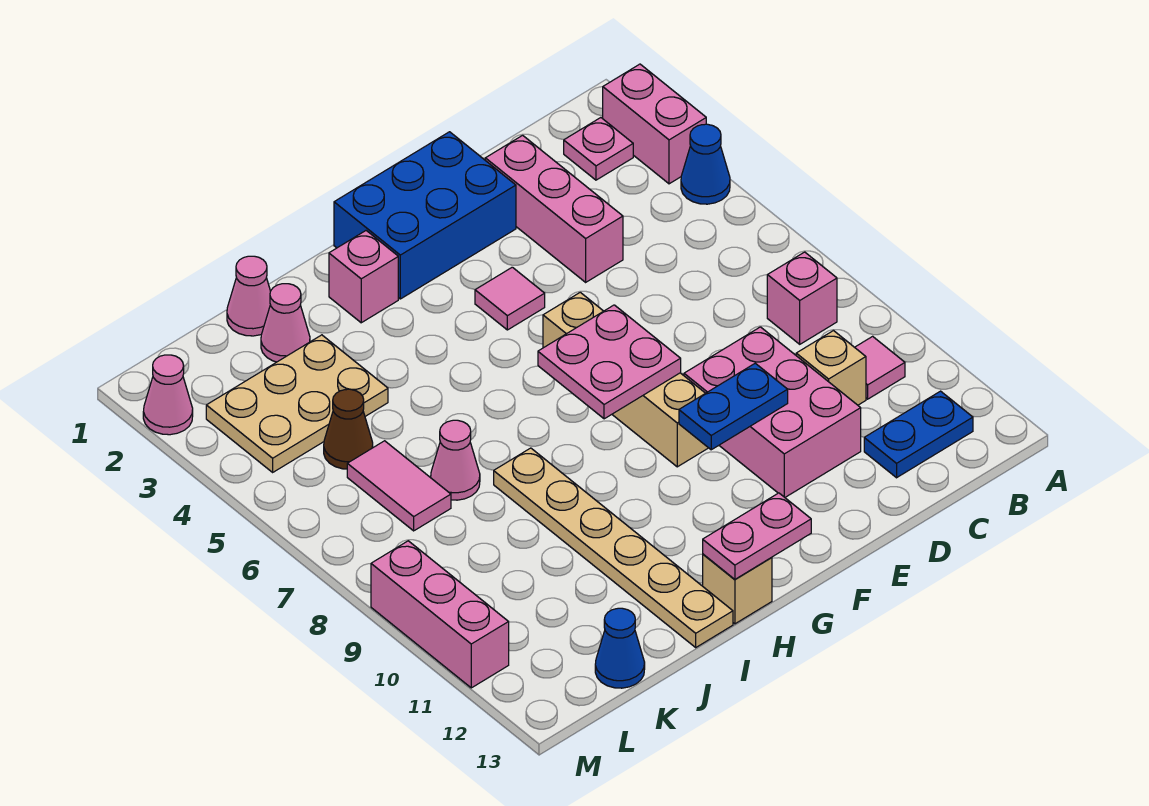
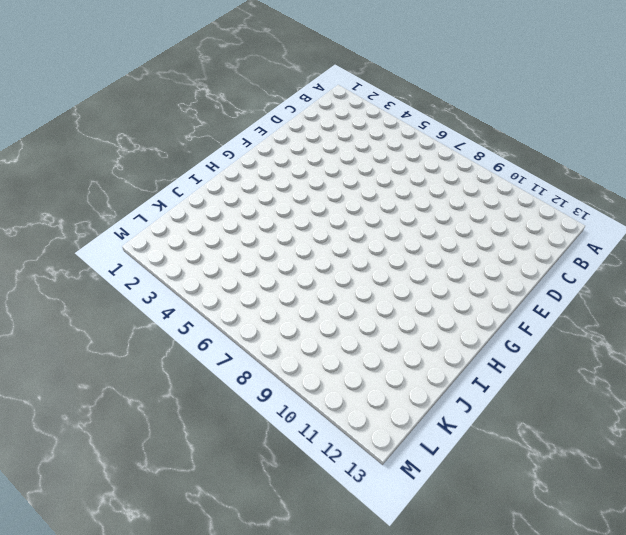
none -> pink brick A2:A3 level 1
none -> blue cone A4 level 1
none -> pink plate B2 level 1

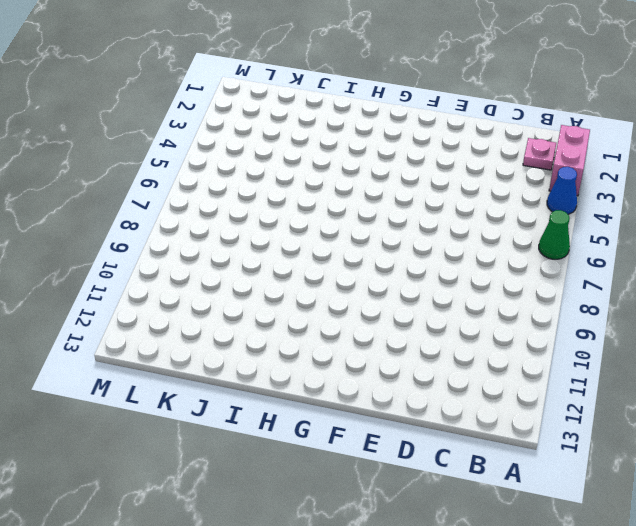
green cone A6 level 1 -> none
none -> pink brick B8 level 1
none -> pink tile B10 level 1
none -> blue plate B12:C12 level 1

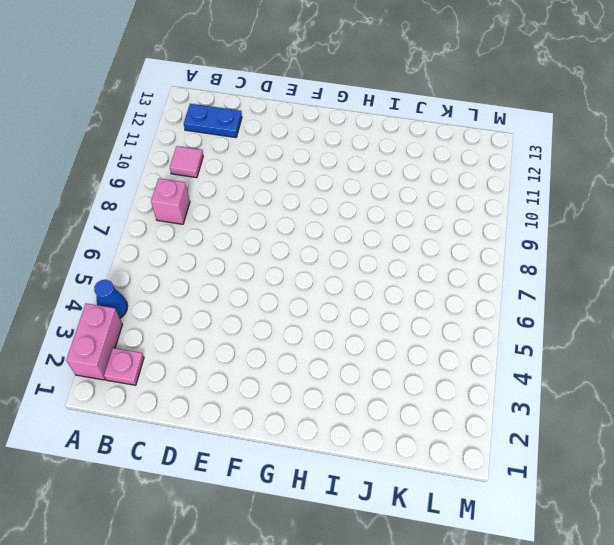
none -> tan brick C10 level 1
none -> pink brick D2:D4 level 1
none -> pink brick D9:E11 level 1

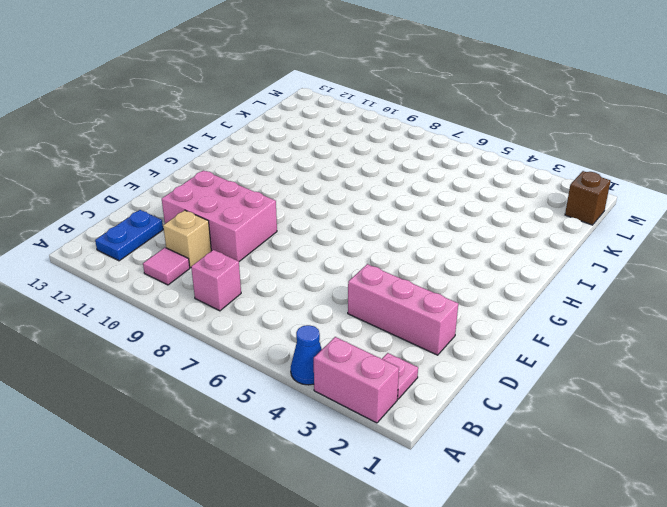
brown brick L1 level 1 -> none
none -> blue brick E1:G2 level 1
none -> pink tile F4 level 1
none -> tan brick F6:F9 level 1

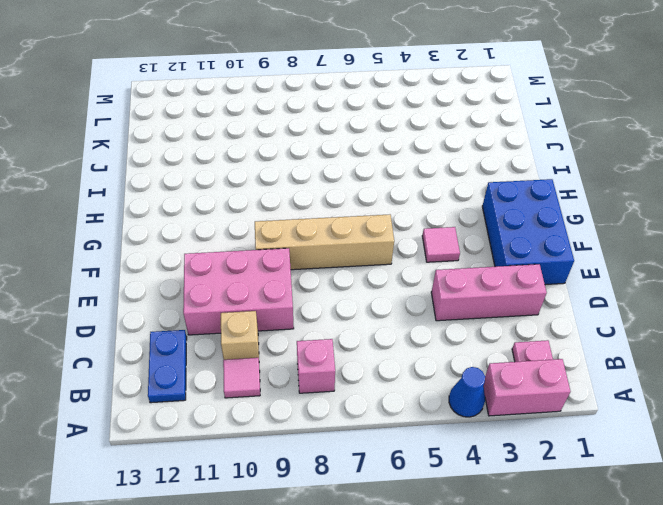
none -> pink brick H2 level 1
none -> tan brick H13 level 1
none -> tan plate I8:I13 level 1

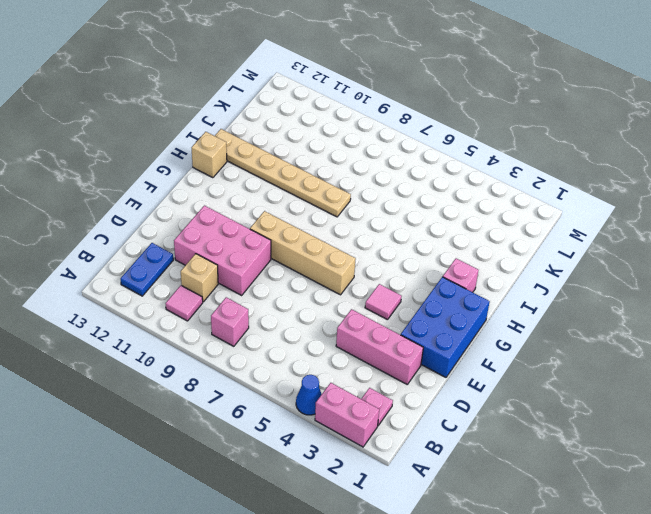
none -> pink cone J1 level 1
none -> pink cone J2 level 1
none -> tan plate J3:L4 level 1

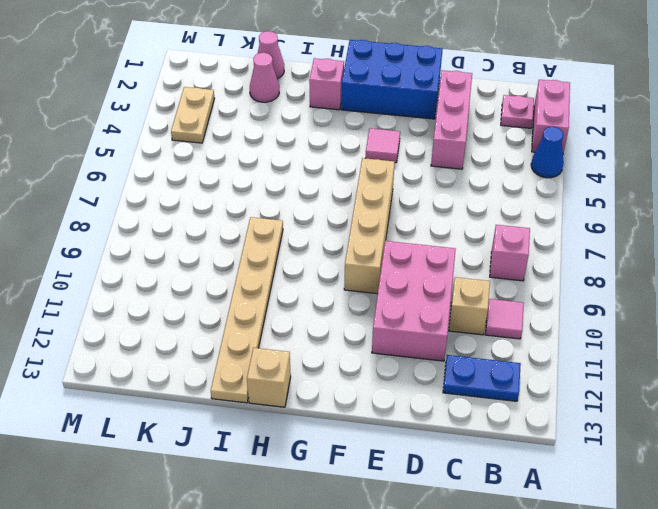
tan plate L3:L4 level 1 -> tan plate J3:L4 level 1
none -> pink cone J7 level 1
none -> brown cone K5 level 1
none -> pink tile K6:K7 level 1

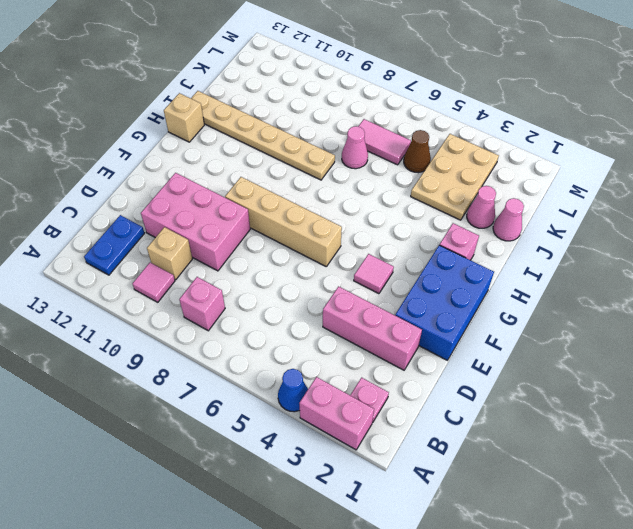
none -> blue cone K13 level 1
none -> pink cone M2 level 1
none -> pink brick M9:M11 level 1

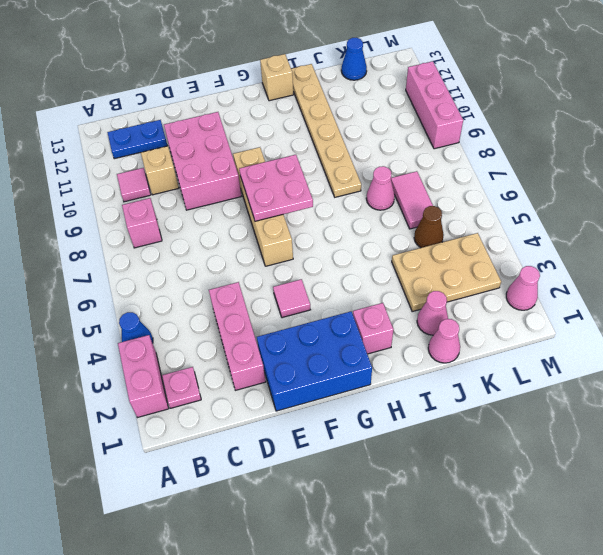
none -> blue plate E10:F10 level 2
none -> pink plate G13:H13 level 2

